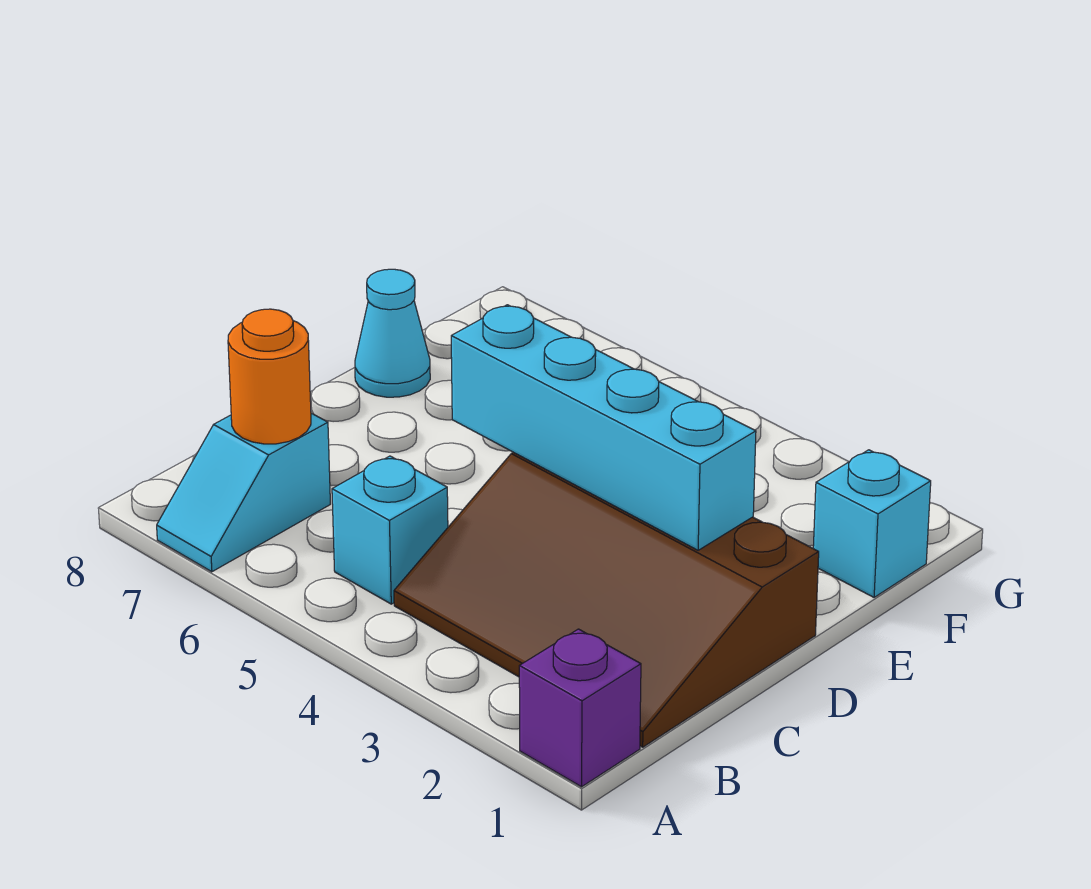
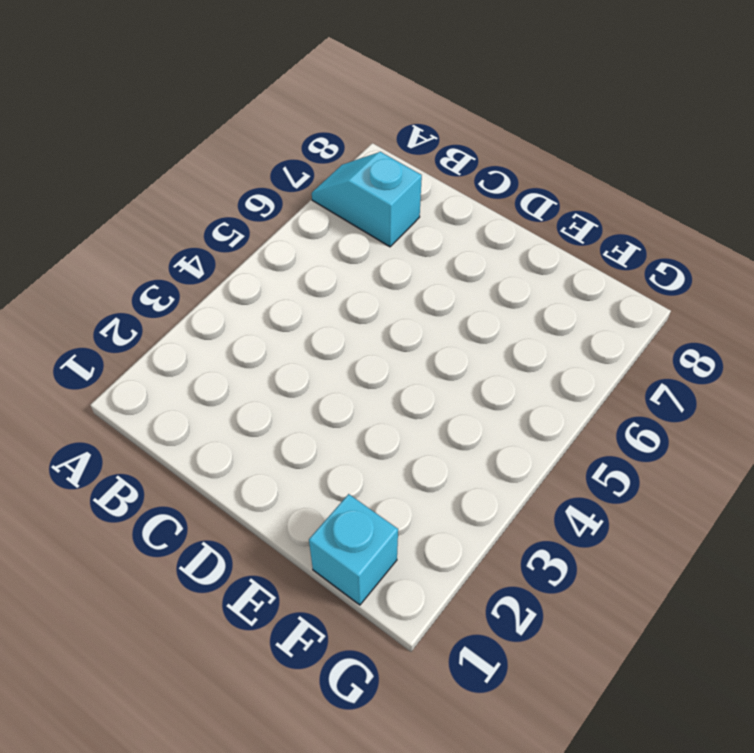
none -> purple brick A1 level 1
none -> brown slope B1:D4 level 1 top D

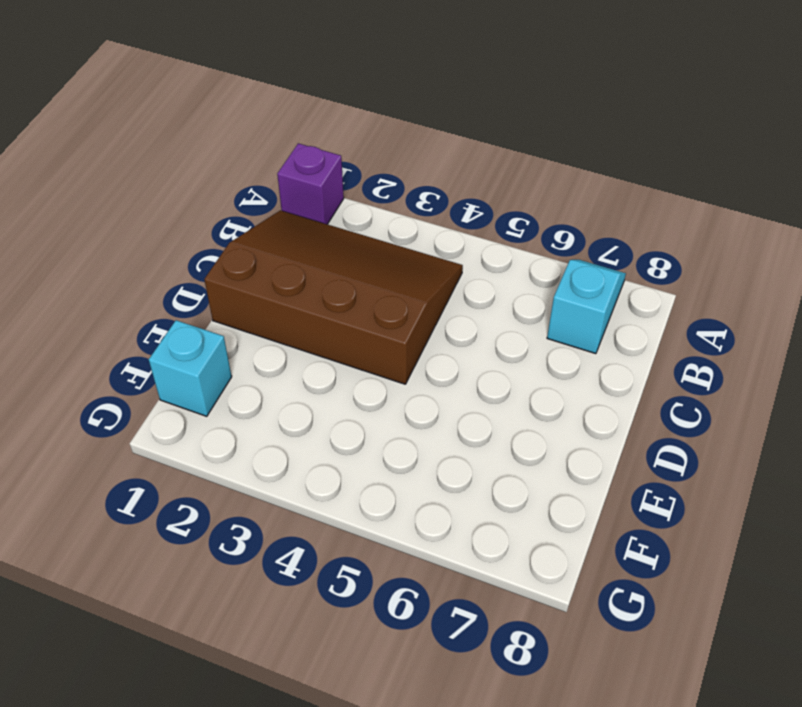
none -> cyan brick B5 level 1
none -> cyan cone E8 level 1

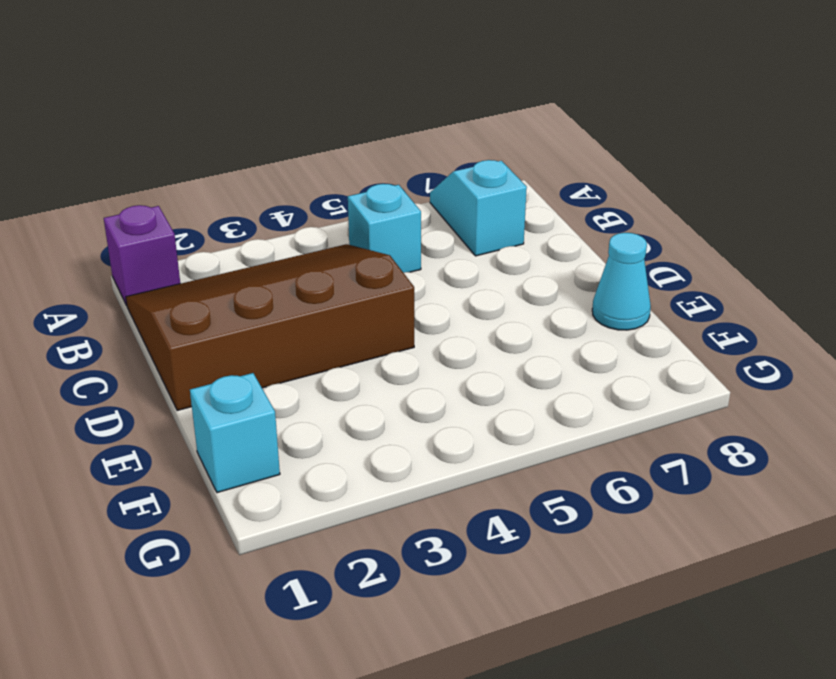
none -> orange round brick B7 level 2
none -> cyan brick D2:D5 level 2

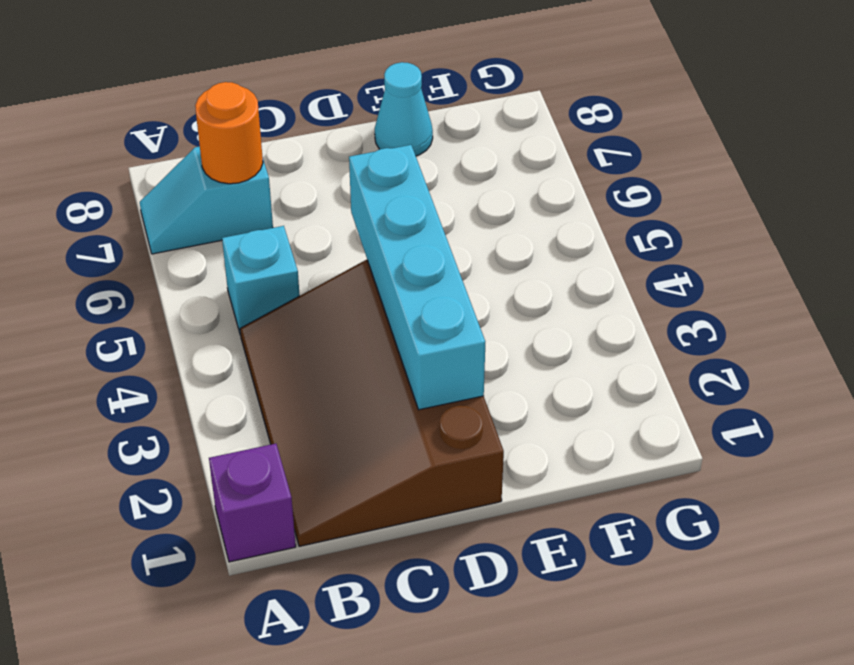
none -> cyan brick F1 level 1

